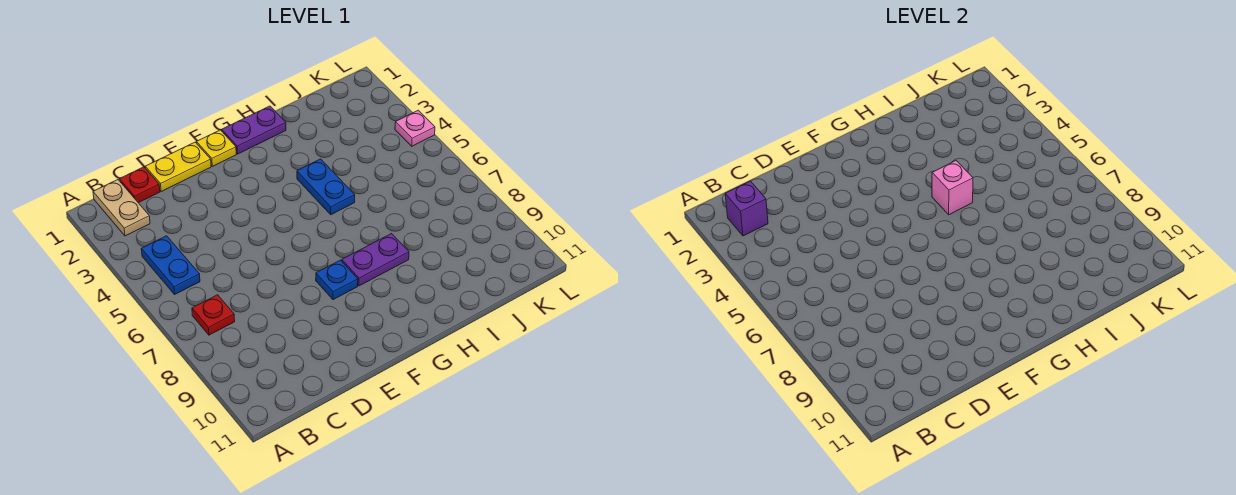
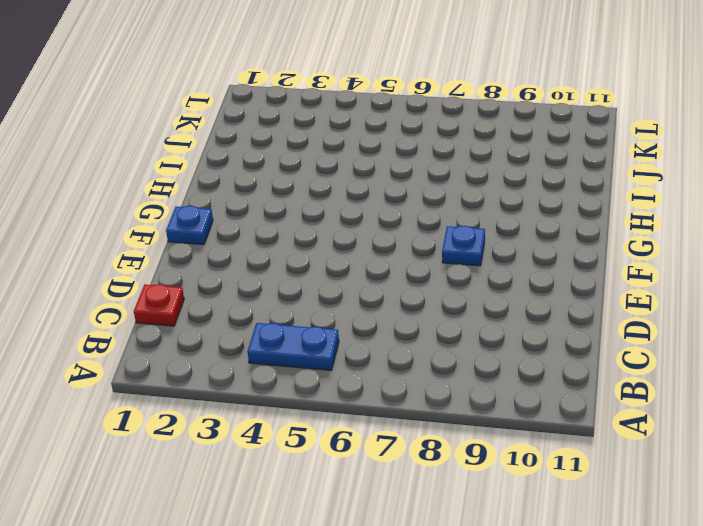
blue plate F1 level 1 -> yellow plate F1 level 1
none -> tan plate B1:B2 level 1
none -> red plate B7 level 1
none -> yellow plate D1:E1 level 1

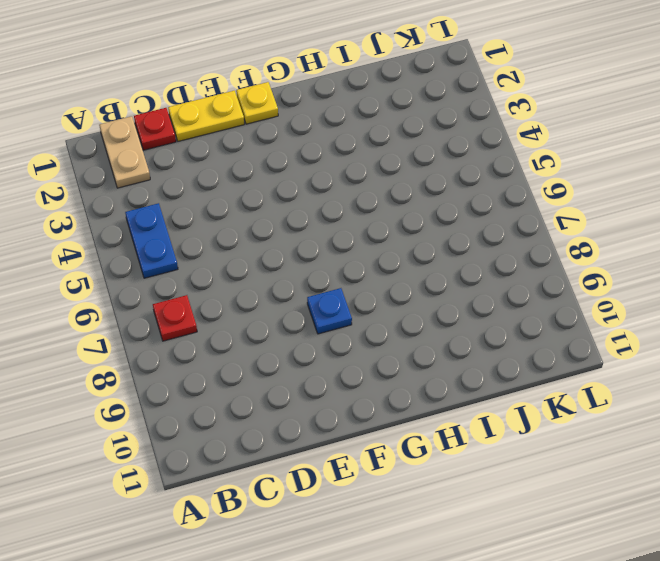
none -> purple plate G1:H1 level 1
none -> purple plate G8:H8 level 1
none -> blue plate H4:H5 level 1

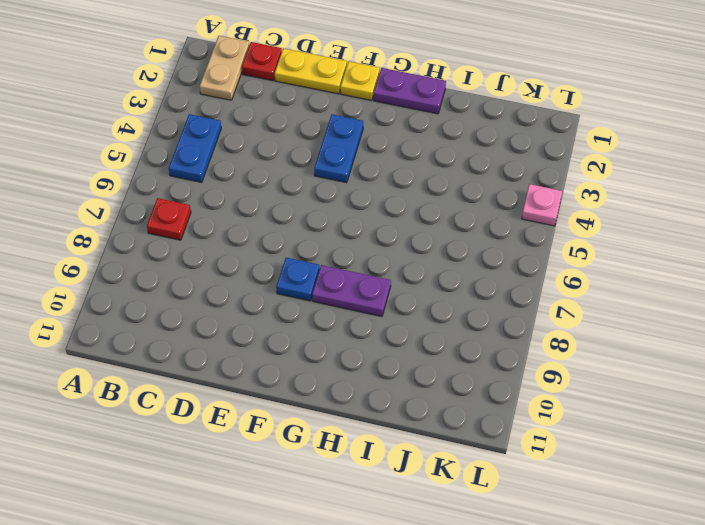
blue plate F3:F4 level 1 -> blue plate H4:H5 level 1
none -> purple brick B2 level 2
none -> pink brick H5 level 2

